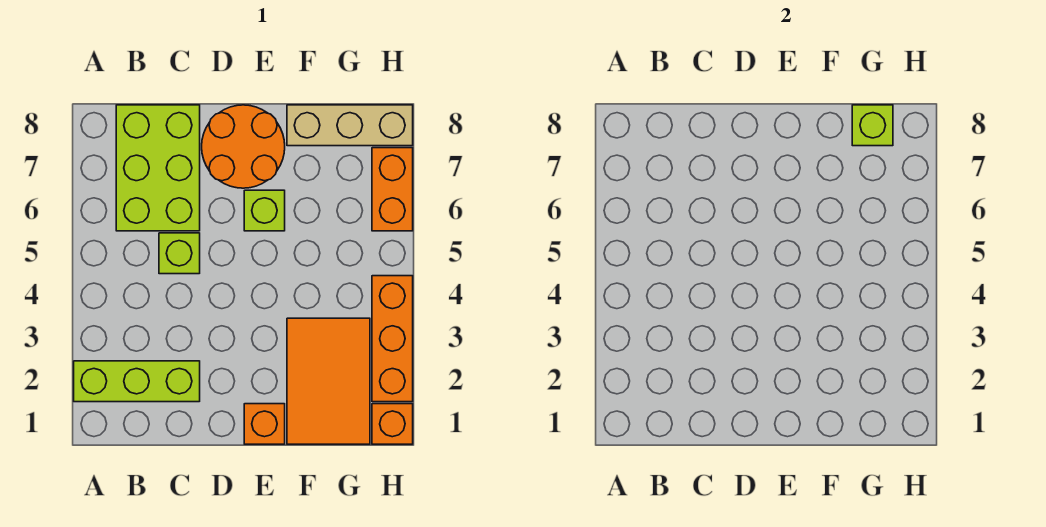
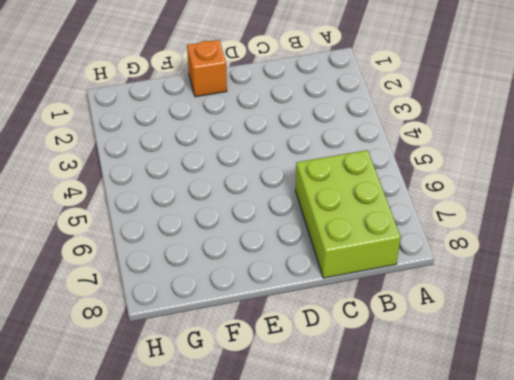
none -> lime brick A2:C2 level 1
none -> lime brick C5 level 1
none -> orange round brick D7:E8 level 1

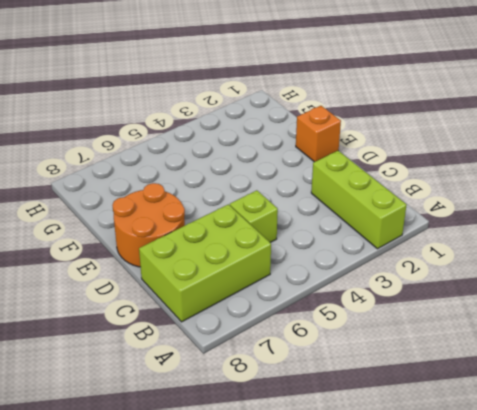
none -> lime brick E6 level 1
none -> orange tile F1:G3 level 1
none -> tan brick F8:H8 level 1

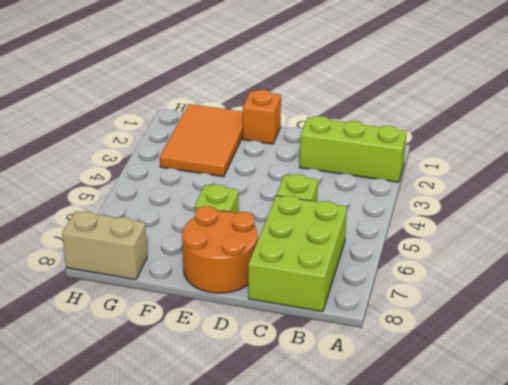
tan brick G8:H8 level 1 -> tan brick F8:H8 level 1
none -> orange brick H1 level 1
none -> orange brick H2:H4 level 1
none -> orange brick H6:H7 level 1

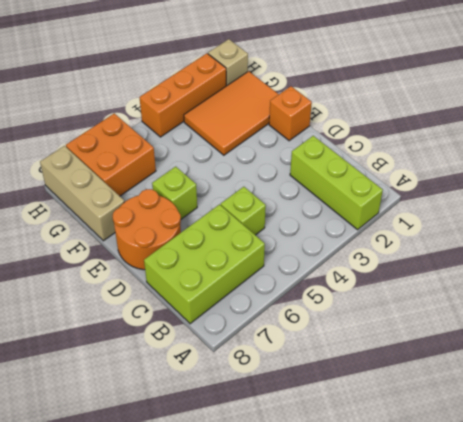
orange brick G6:H7 level 1 -> orange brick H6:H7 level 1
tan brick H1 level 1 -> orange brick H1 level 1
none -> lime brick G8 level 2

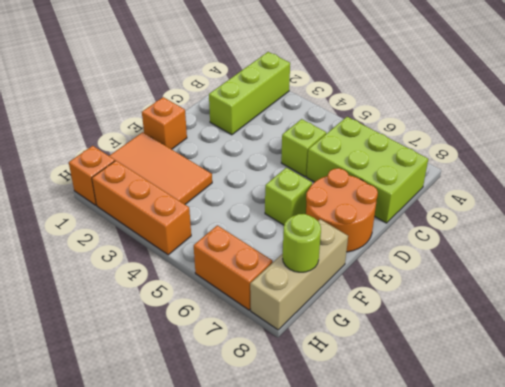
lime round brick G8 level 2 -> lime brick G8 level 2

